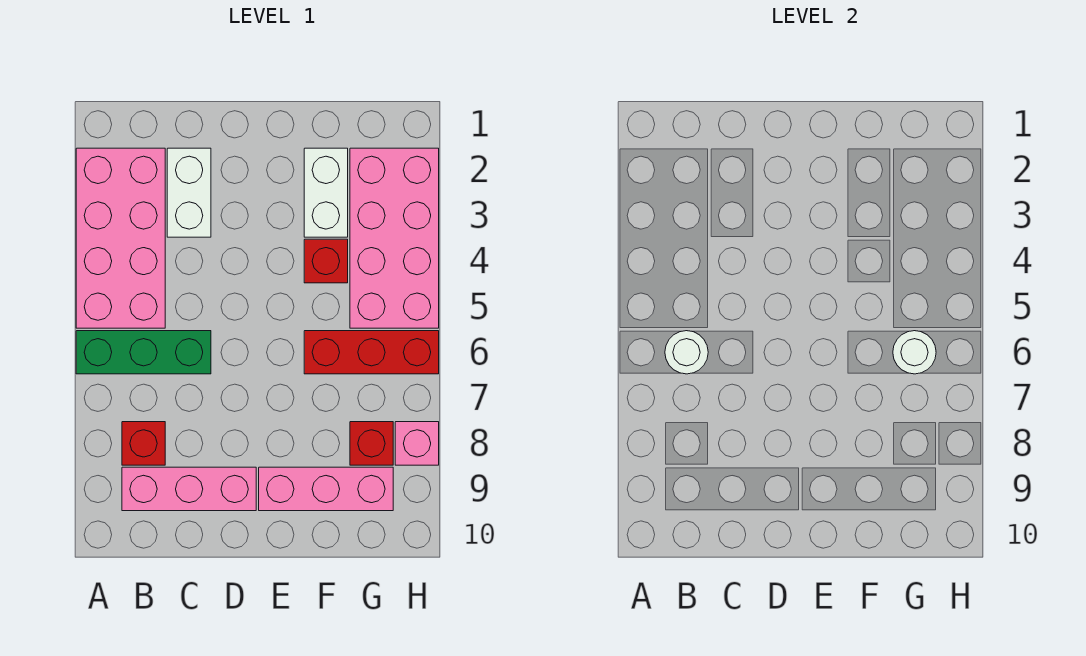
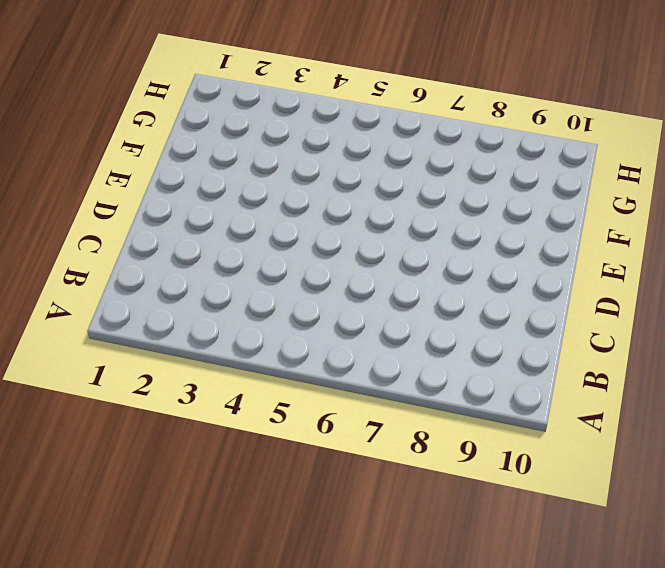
none -> pink brick A2:B5 level 1
none -> green brick A6:C6 level 1
none -> red brick B8 level 1

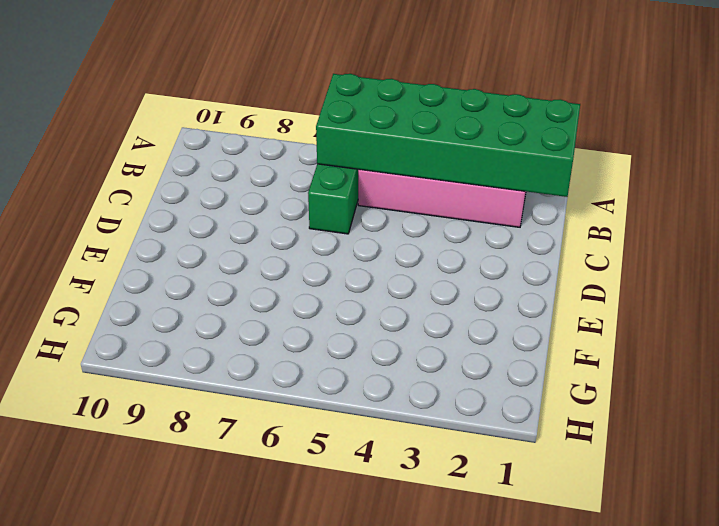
green brick A1:B6 level 2 -> white round brick B6 level 2
none -> red brick B8 level 1
none -> pink brick B9:D9 level 1
none -> white brick C2:C3 level 1

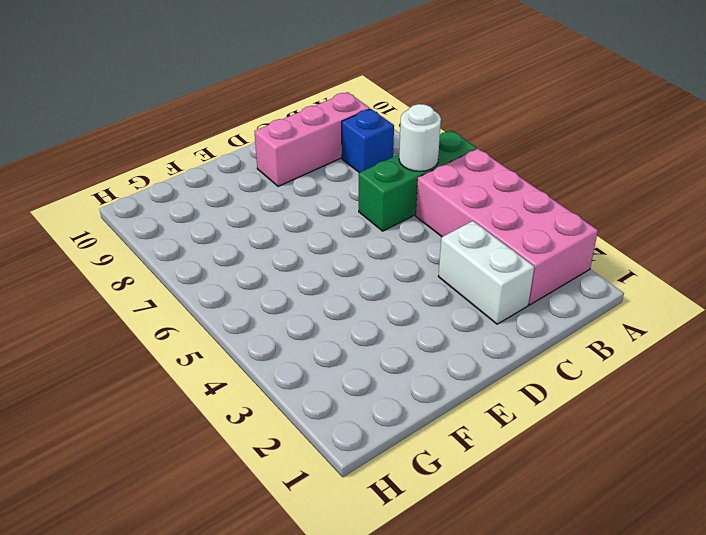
blue brick B8 level 1 -> red brick B8 level 1
none -> pink brick E9:G9 level 1
none -> white brick F2:F3 level 1
none -> red brick F4 level 1

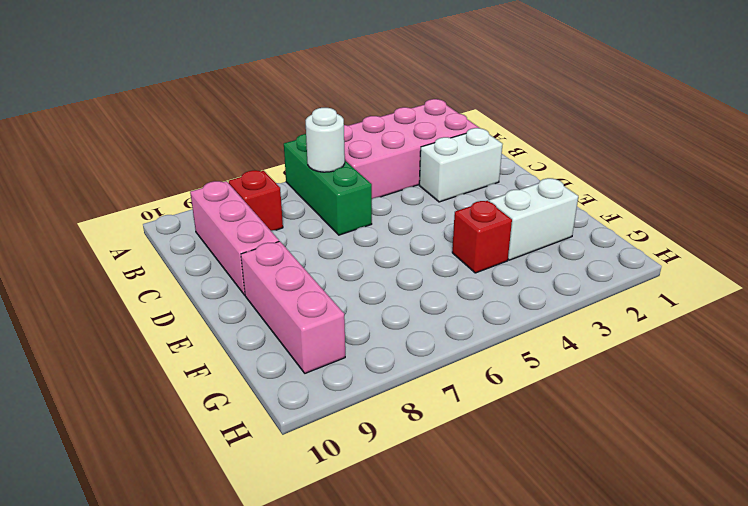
none -> red brick F6:H6 level 1
none -> pink brick G2:H5 level 1
none -> red brick G8 level 1

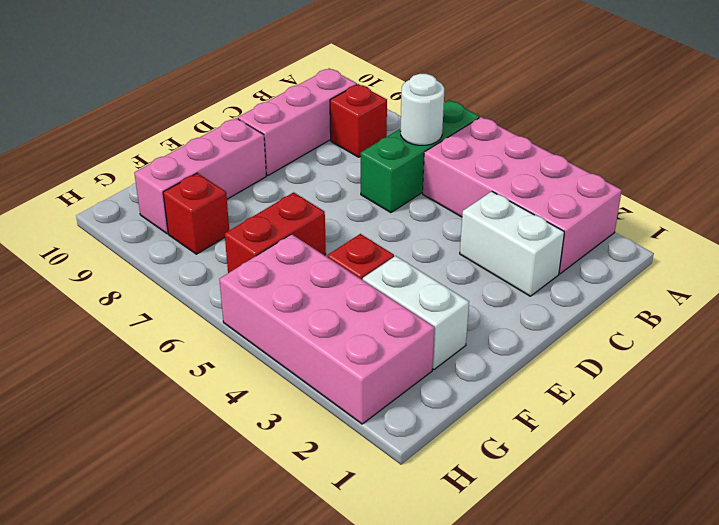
red brick F6:G6 level 1 -> red brick F6:H6 level 1
none -> pink brick H8 level 1
none -> white round brick G6 level 2

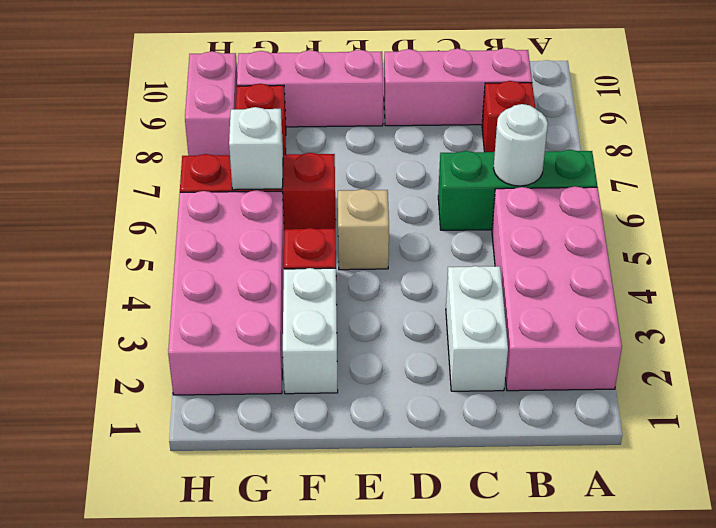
tan brick E5 level 1 -> none
white brick G6 level 2 -> white round brick G6 level 2
pink brick H8:H9 level 1 -> pink brick H8 level 1

